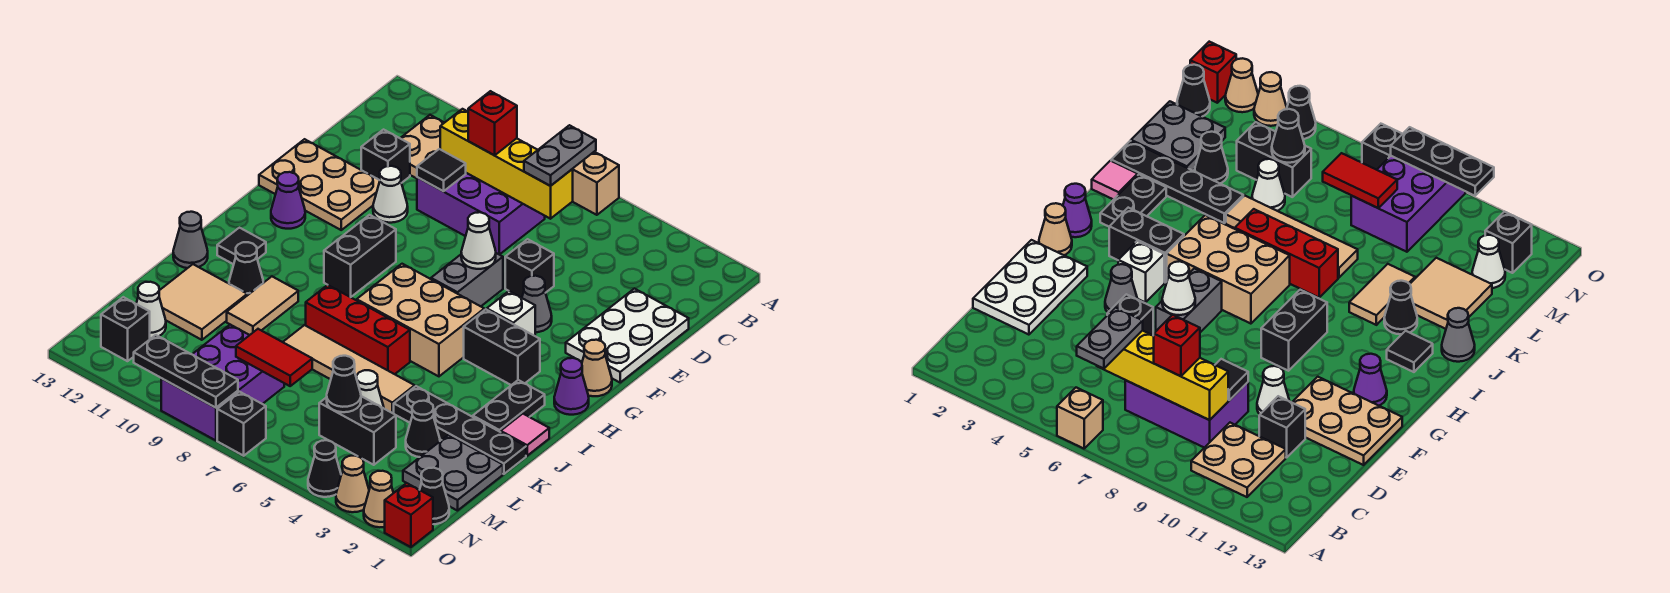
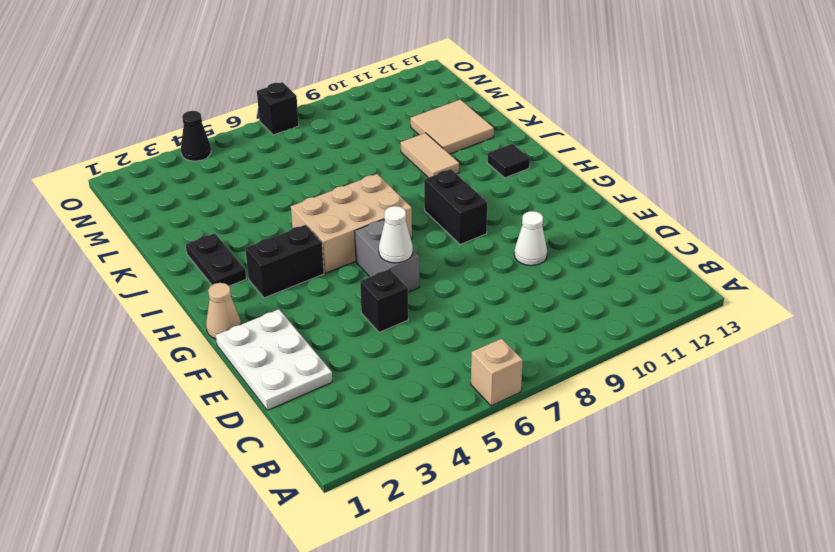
none -> tan plate B10:C11 level 1
none -> purple brick C7:D9 level 1
none -> black brick D11 level 1
none -> tan plate E11:F13 level 1

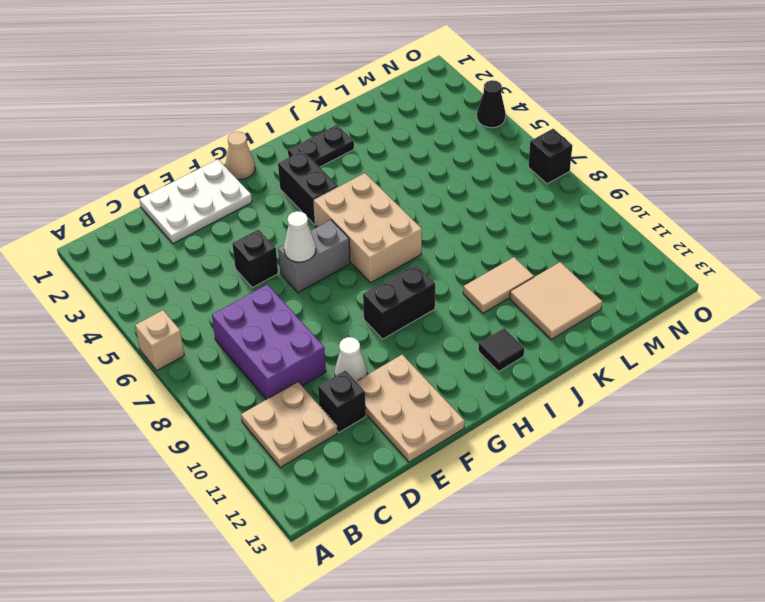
none -> grey cone F4 level 1
none -> white brick G4 level 1
none -> purple cone G12 level 1
none -> purple cone H1 level 1

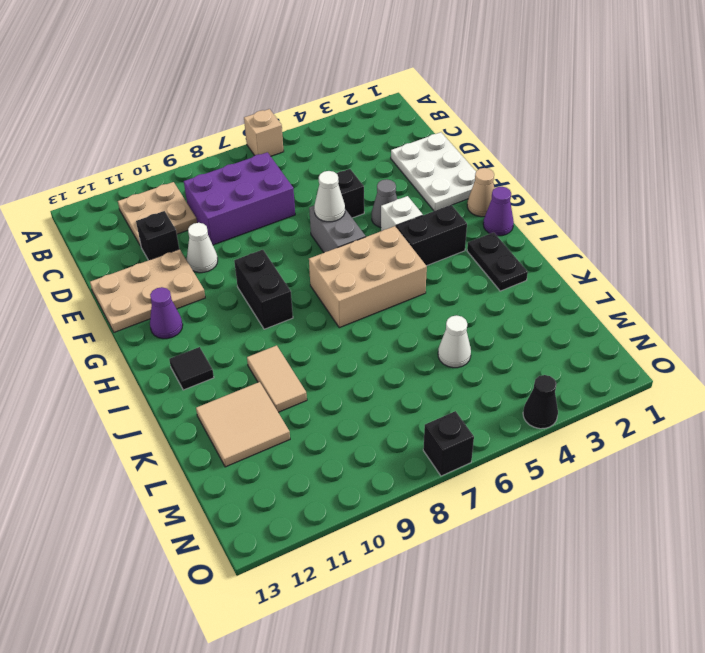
none -> pink tile J1 level 1
none -> red brick J6:J8 level 1
none -> black cone J11 level 1
none -> grey cone J13 level 1

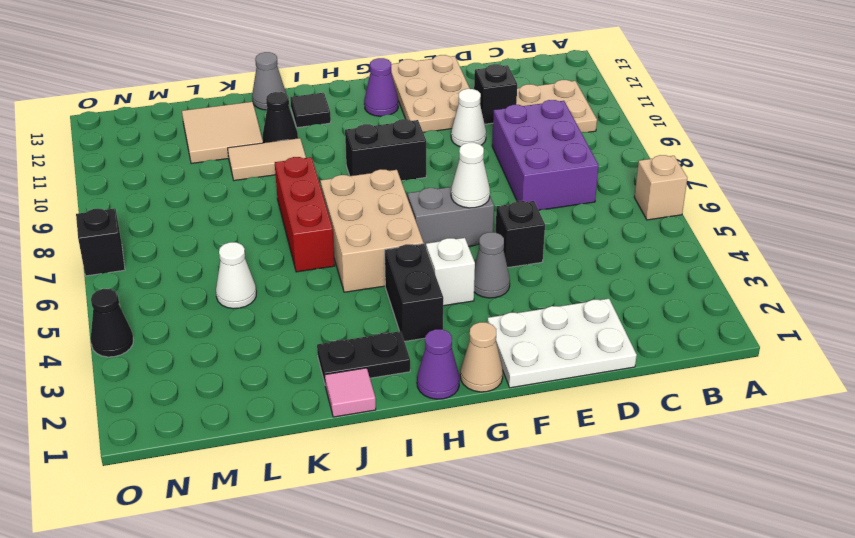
none -> black plate K1:K4 level 1
none -> tan tile K5:K8 level 1
none -> grey plate L1:M2 level 1
none -> black cone L3 level 1

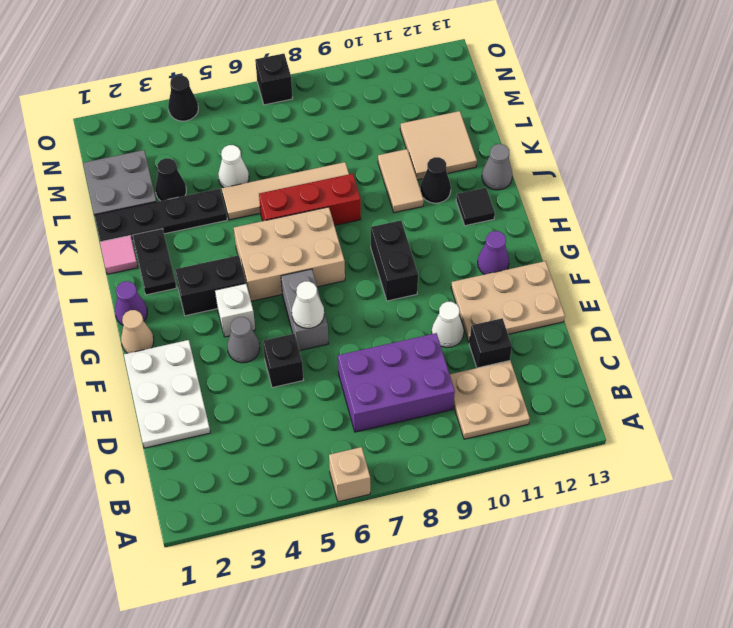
none -> black brick M4:M5 level 1
none -> purple brick M8:O9 level 1
none -> white cone M12 level 1
none -> black cone N1 level 1

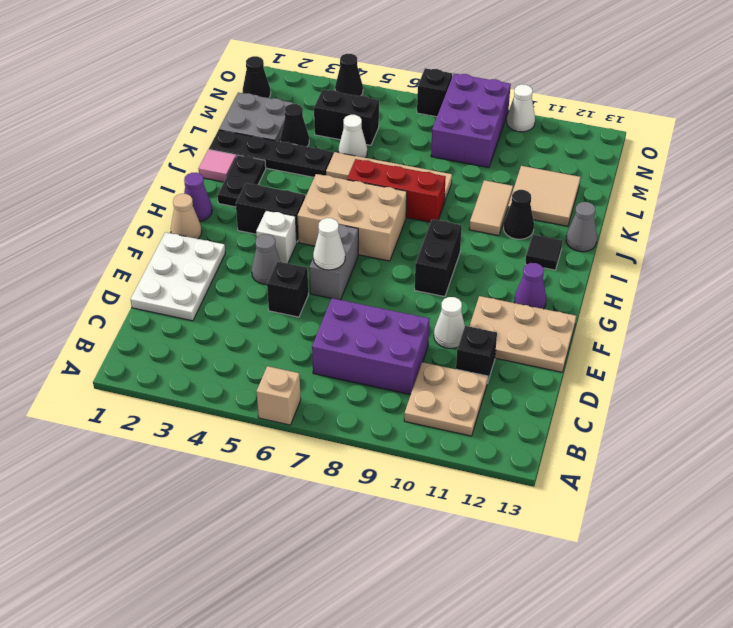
white cone O10 level 1 -> white cone M12 level 1
none -> black brick N12 level 1
none -> red brick O1 level 1
none -> tan cone O2 level 1
none -> tan cone O3 level 1

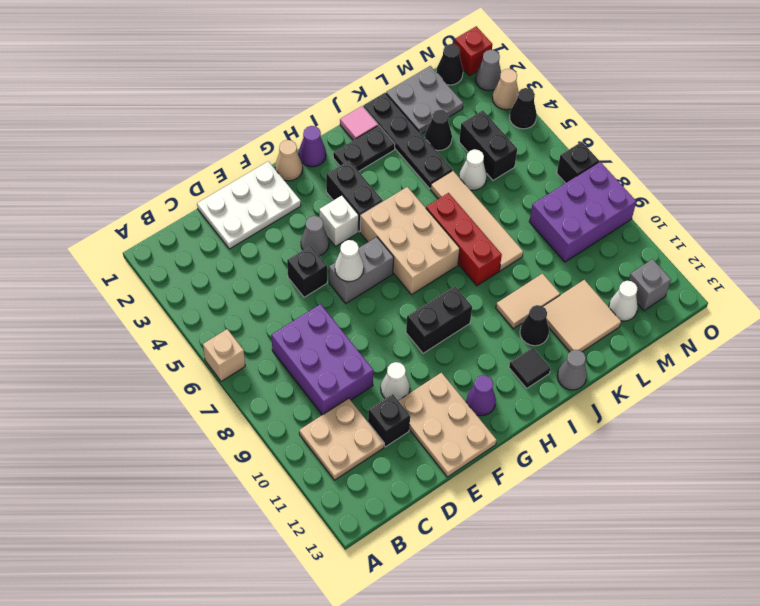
grey brick N12 level 1 -> black brick N12 level 1
grey cone O2 level 1 -> tan cone O2 level 1
none -> yellow brick C6:C9 level 2
none -> black tile D9 level 2
none -> black cone M5 level 2
none -> red tile M7:M8 level 2

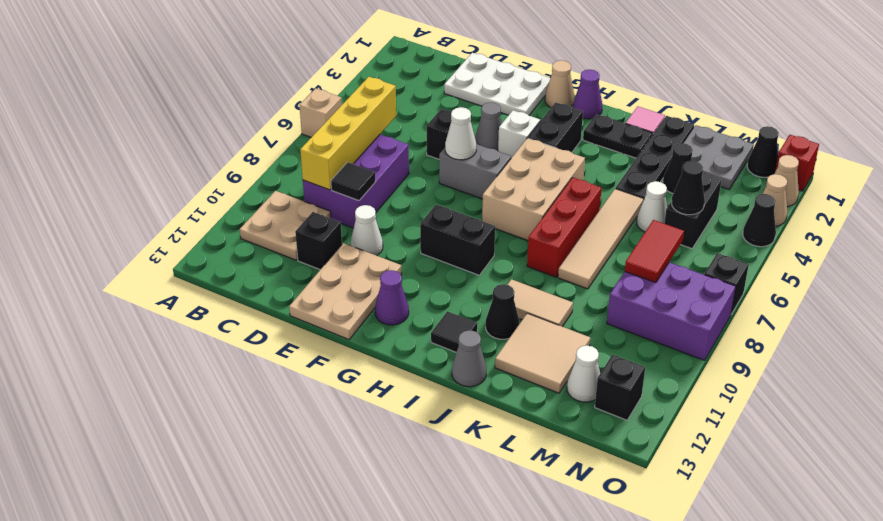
none -> black plate O8:O10 level 2
none -> grey plate B6:C6 level 3
none -> red brick C8 level 3

